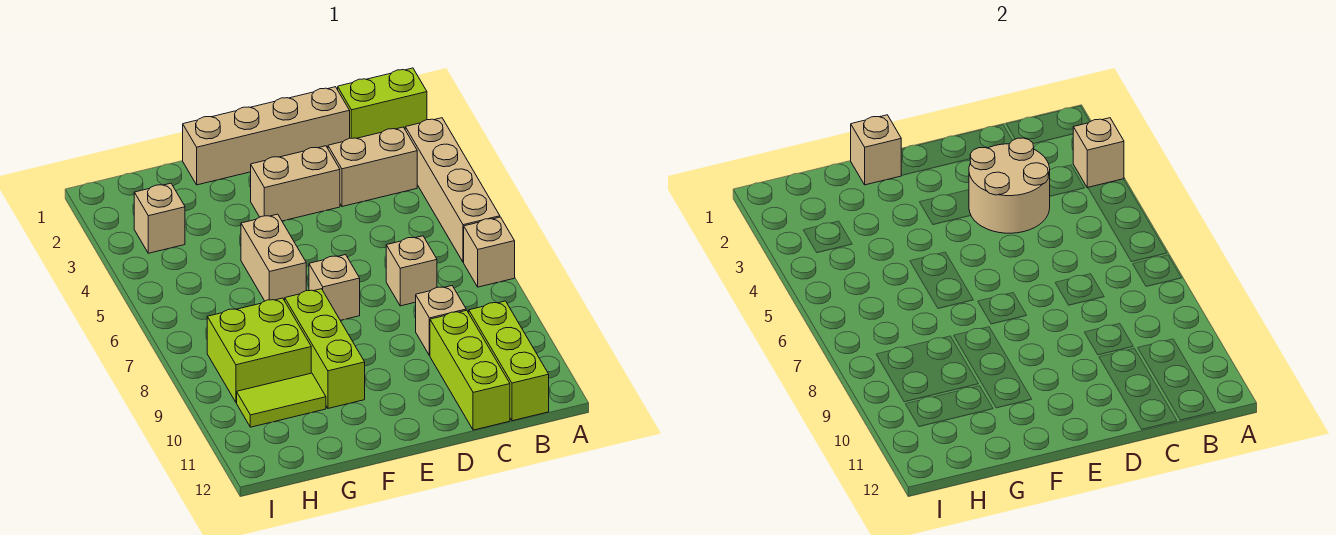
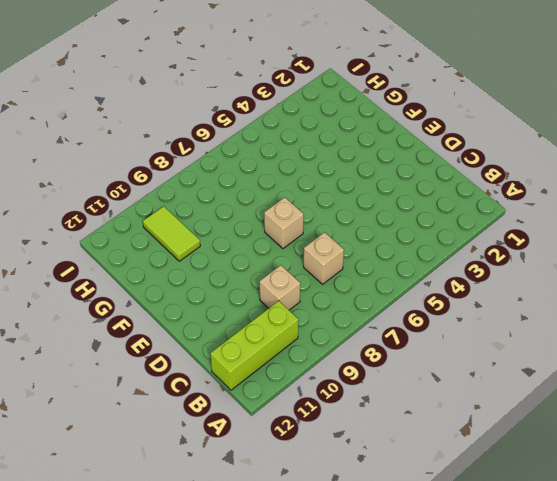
none -> lime brick A1:B1 level 1
none -> tan brick A3:A6 level 1
none -> tan brick A7 level 1

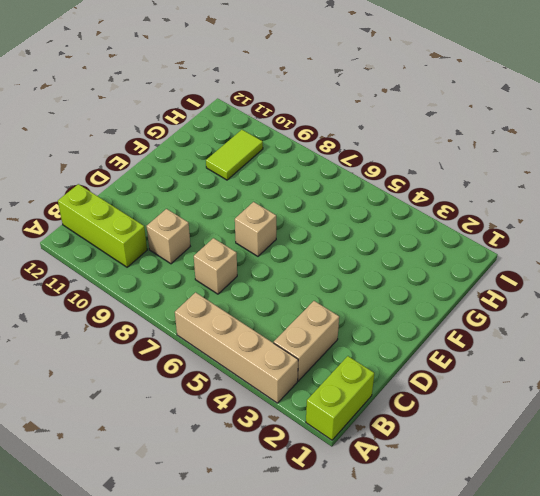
none -> tan brick A7 level 1
none -> tan brick C1:F1 level 1
none -> lime brick C10:C12 level 1

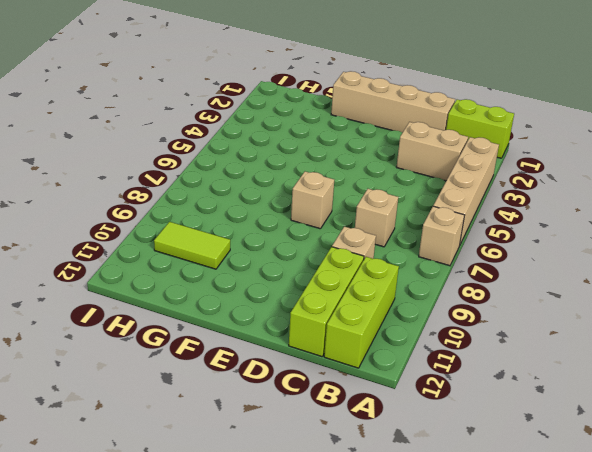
none -> tan brick D3:E3 level 1
none -> tan brick F5:F6 level 1
none -> lime brick F8:F10 level 1

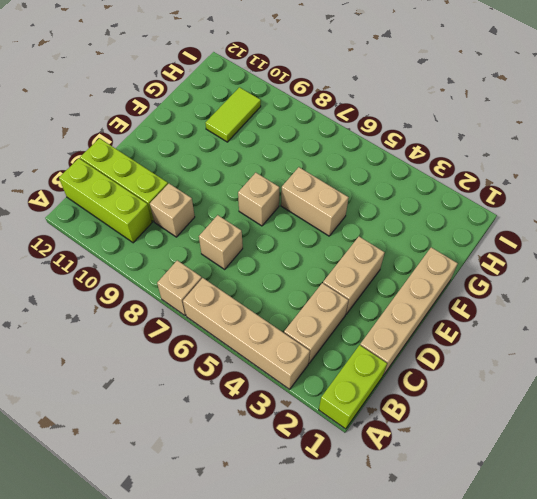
none -> lime brick F8:F10 level 1
none -> lime brick G8:H9 level 1
none -> tan brick H3 level 1

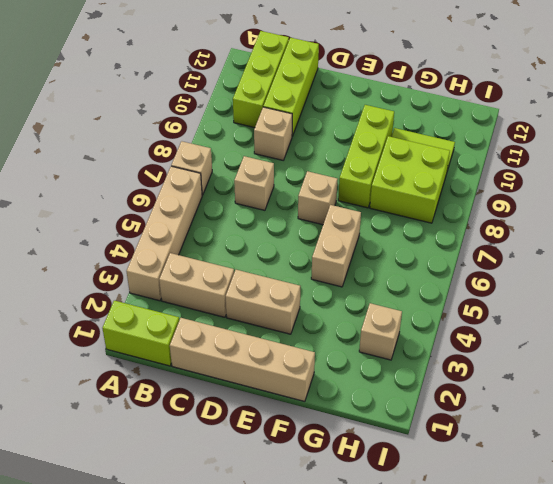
none -> tan brick A3 level 2
none -> tan round brick C3:D4 level 2
none -> tan brick F1 level 2

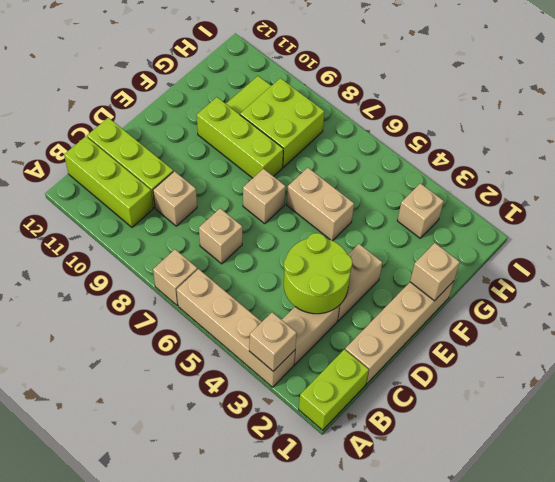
lime round brick C3:D4 level 2 -> tan round brick C3:D4 level 2

